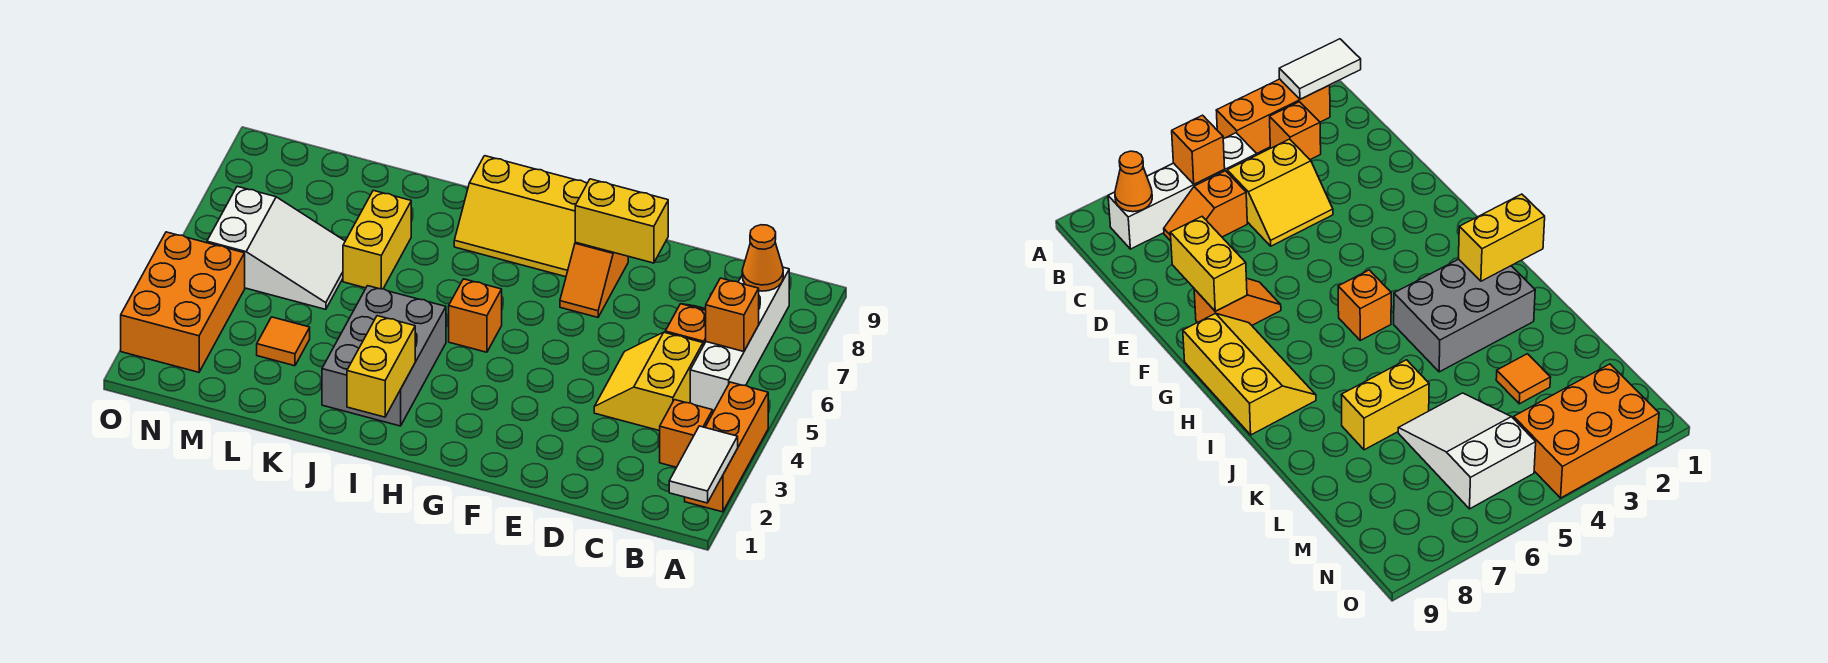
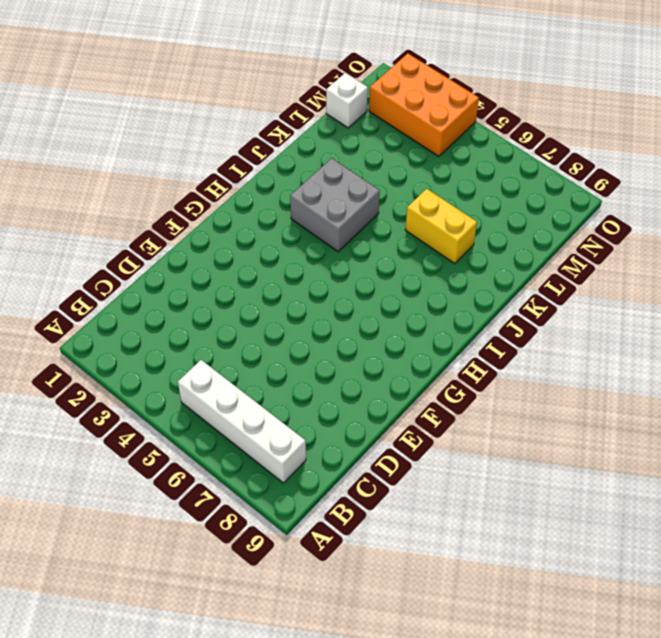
grey brick I3:J4 level 1 -> grey brick I2:J4 level 1
white brick M1 level 1 -> none
none -> orange brick A2:A4 level 1
none -> orange brick B3 level 1
none -> yellow slope C4:D5 level 1 top C

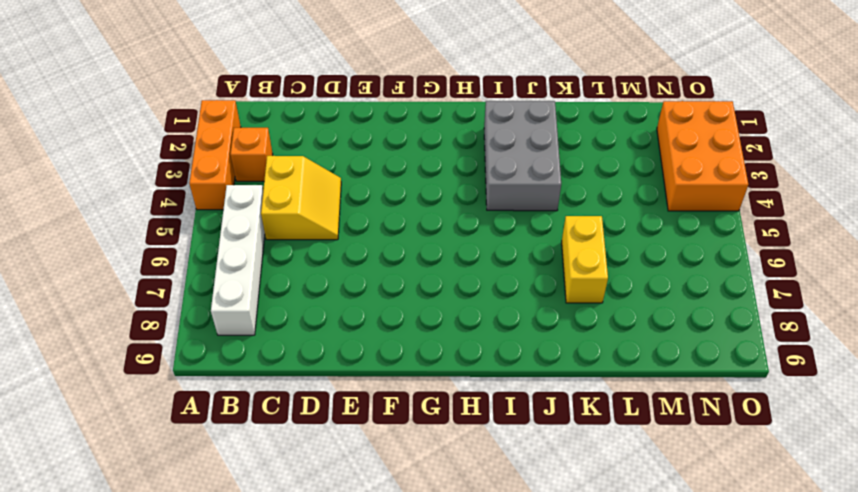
none -> orange slope C6:C7 level 1 top 6
none -> orange slope F7:F8 level 1 top 8
none -> yellow slope G8:I9 level 1 top 9

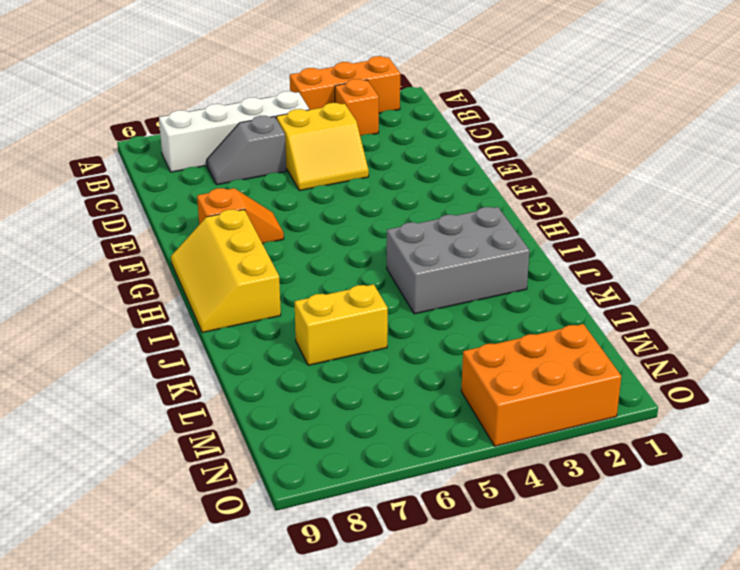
grey slope C6:C7 level 1 top 6 -> orange slope C6:C7 level 1 top 6
yellow slope G8:I9 level 1 top 8 -> yellow slope G8:I9 level 1 top 9
none -> orange brick H5 level 1
none -> orange tile L3 level 1
none -> white slope L5:N6 level 1 top N

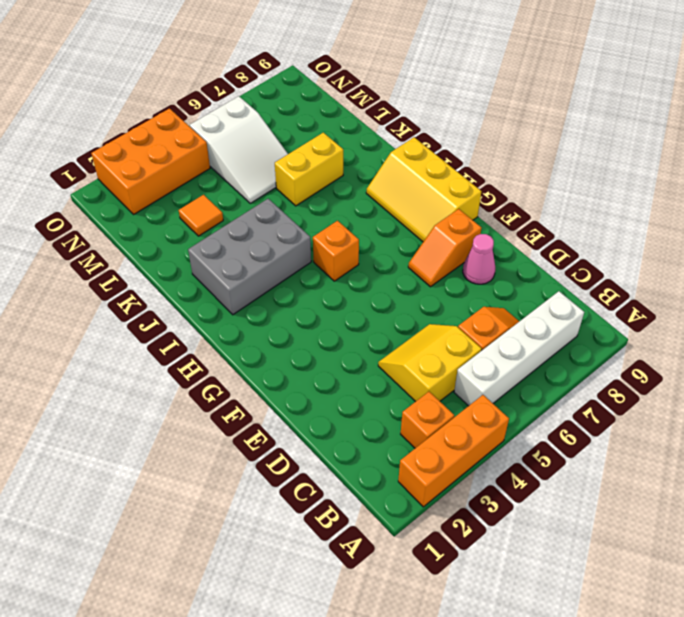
pink cone E8 level 1 -> none
none -> white tile A1:A2 level 2
none -> orange brick B6 level 2
none -> orange cone B8 level 2

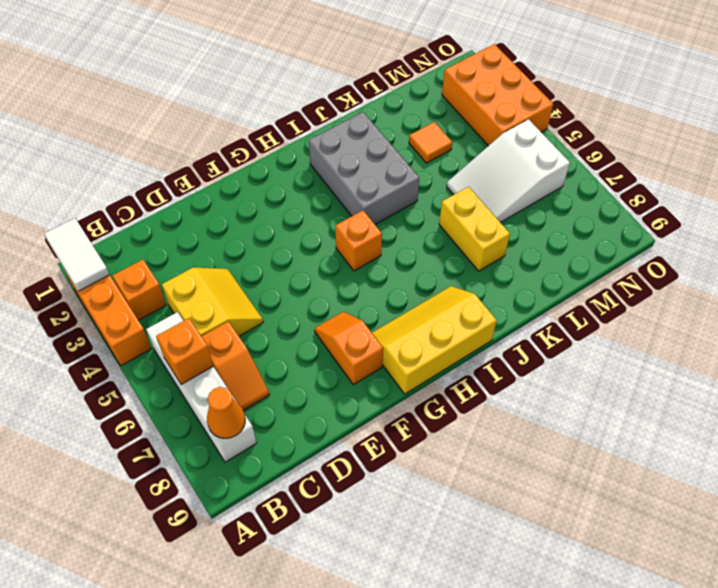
none -> yellow brick E8:F8 level 2
none -> yellow brick I1:I2 level 2

